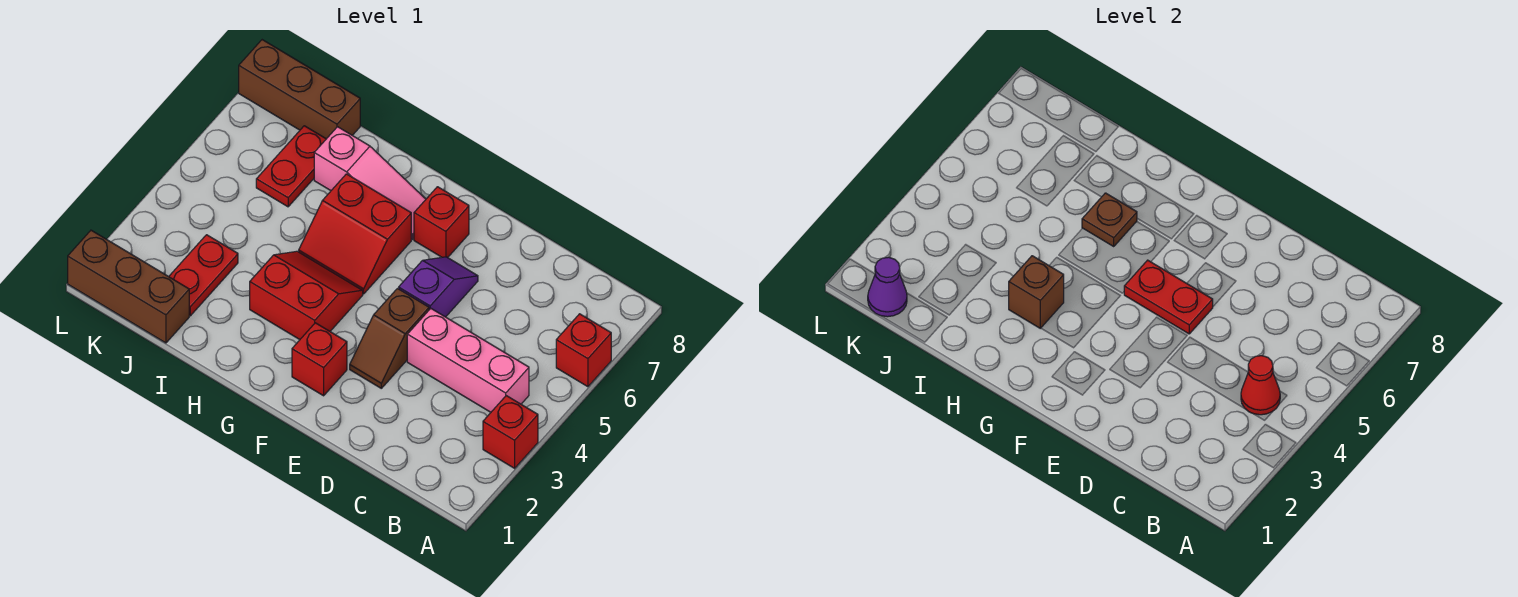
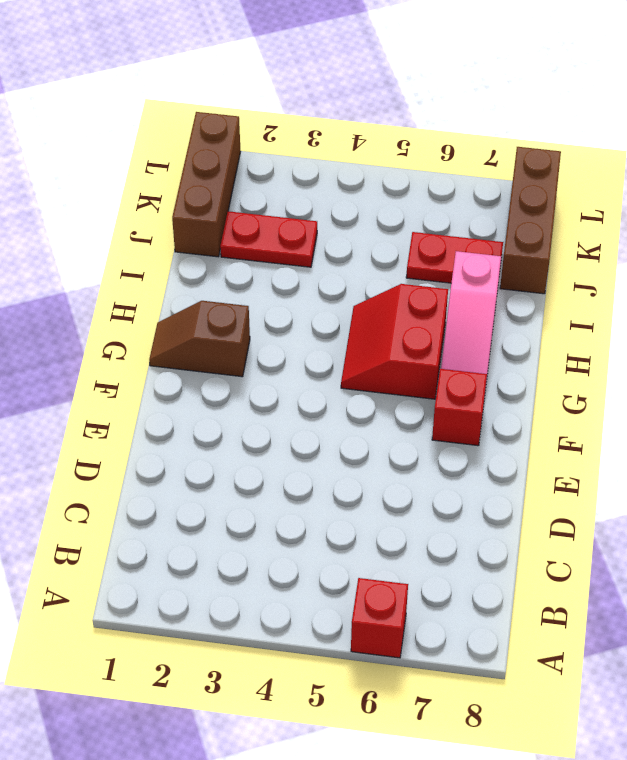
brown slope G1:G2 level 1 top 2 -> brown slope E3:E4 level 1 top 4
none -> red brick A3 level 1
none -> pink brick B4:D4 level 1
none -> purple slope E5:E6 level 1 top 5

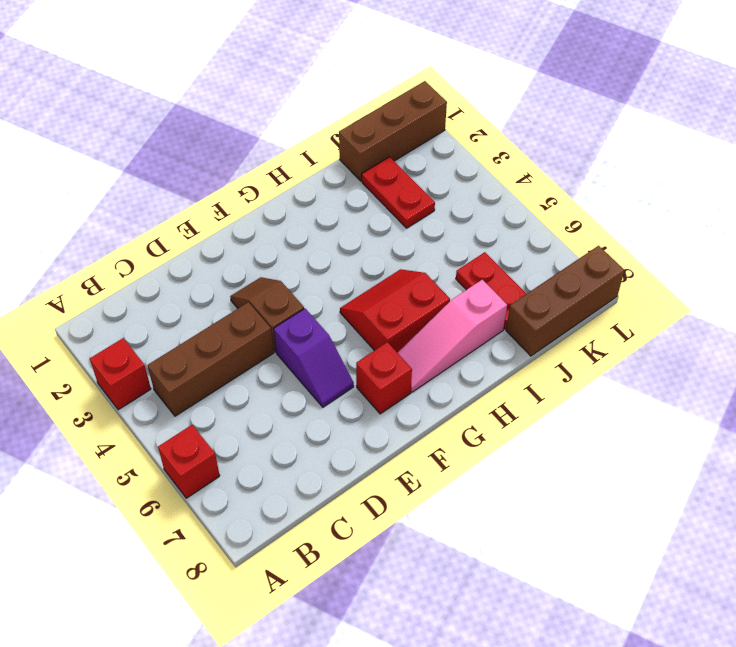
brown brick B4:D4 level 1 -> pink brick B4:D4 level 1
none -> red brick F2 level 1
none -> red slope G3:H4 level 1 top 3
none -> red cone B4 level 2

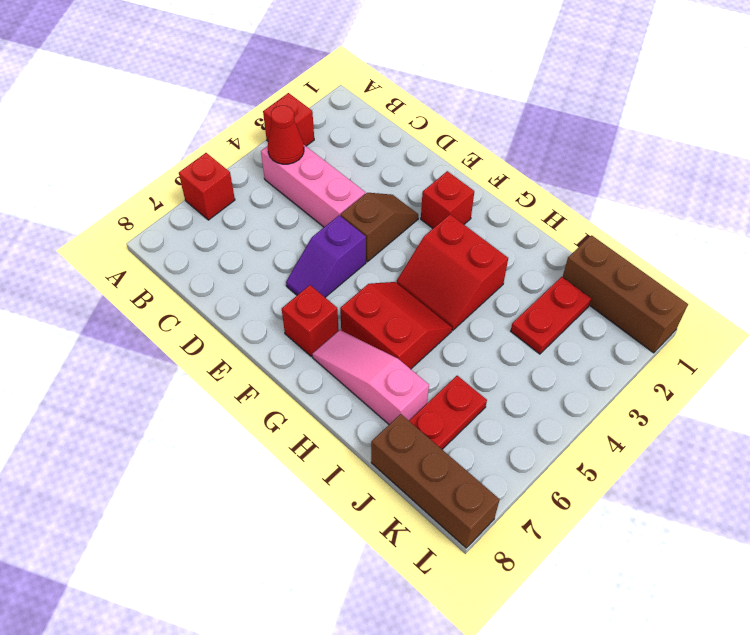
none -> red plate E5:F5 level 2
none -> brown brick H3 level 2
none -> brown plate H6 level 2

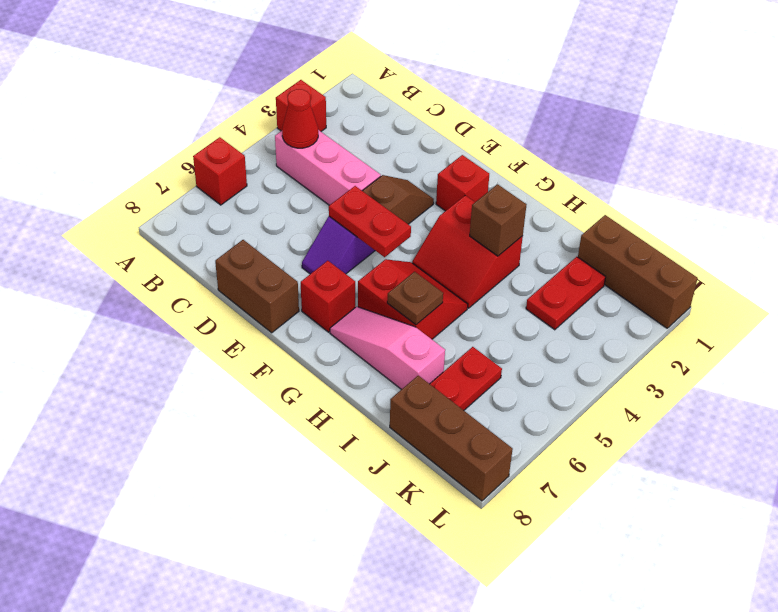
brown brick D8:E8 level 1 -> none
none -> purple cone K1 level 2

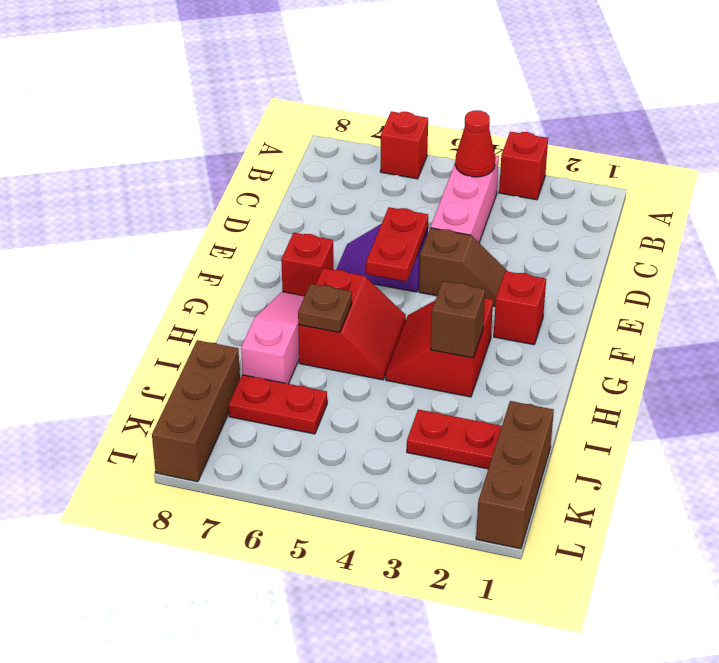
none -> purple cone K1 level 2

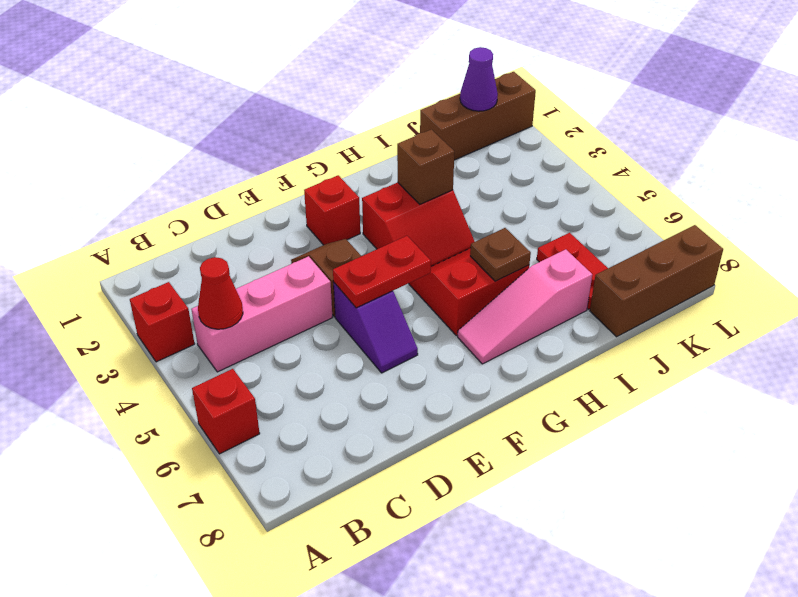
none -> red brick F7 level 1
none -> red plate J2:J3 level 1

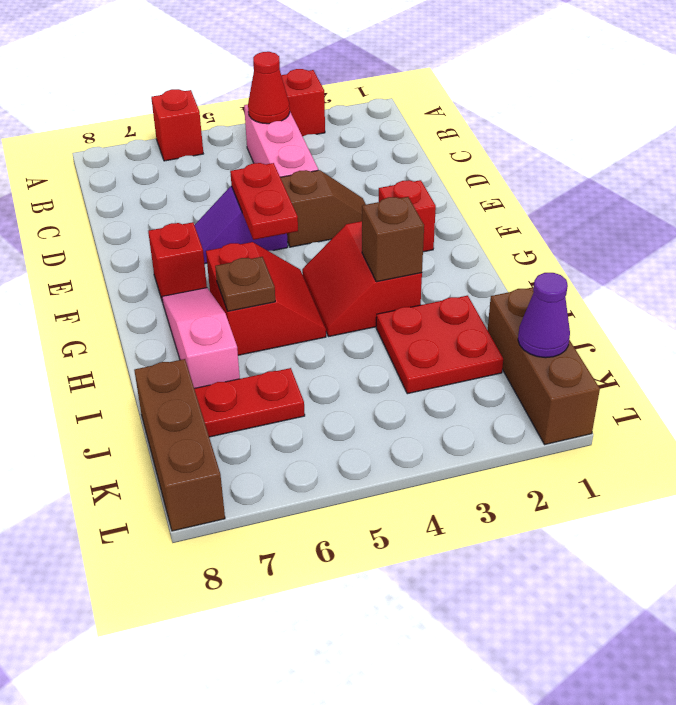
red plate I2:J3 level 1 -> red plate J2:J3 level 1

